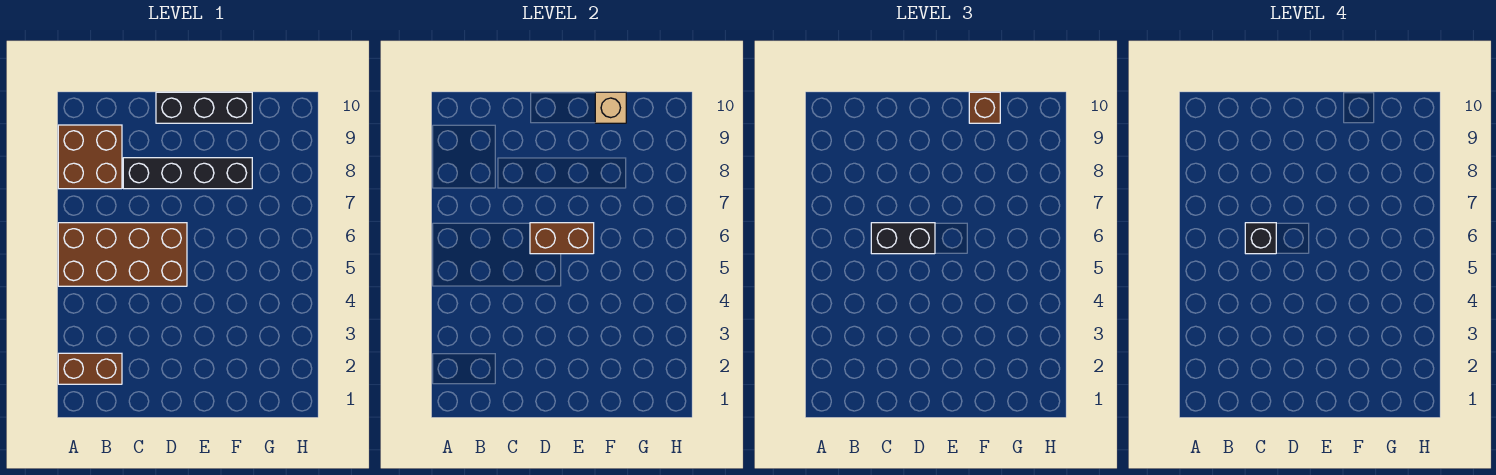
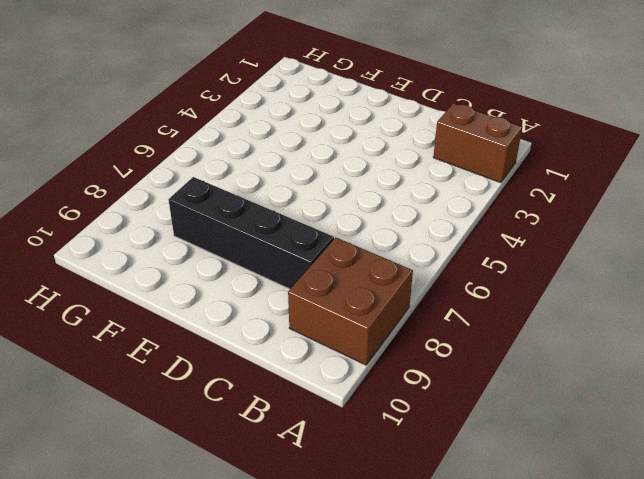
none -> brown brick A5:D6 level 1
none -> black brick D10:F10 level 1

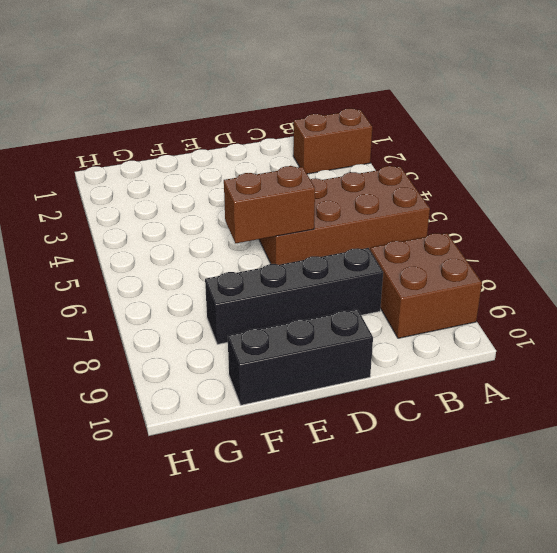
none -> tan brick F10 level 2
none -> black brick C6:D6 level 3

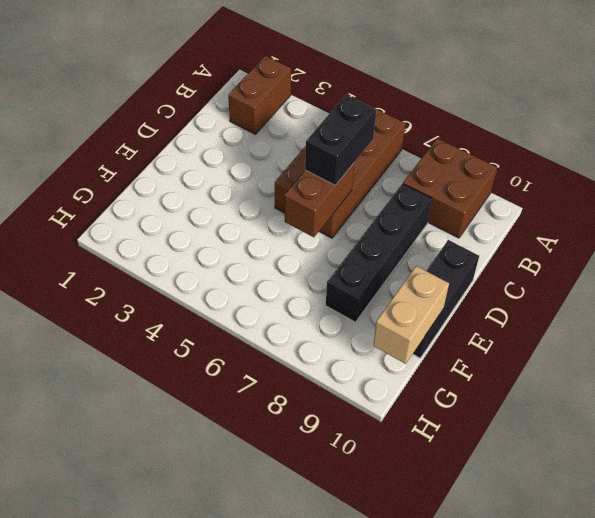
tan brick F10:G10 level 2 -> tan brick F10 level 2
none -> brown brick F10 level 3
none -> black brick C6 level 4

